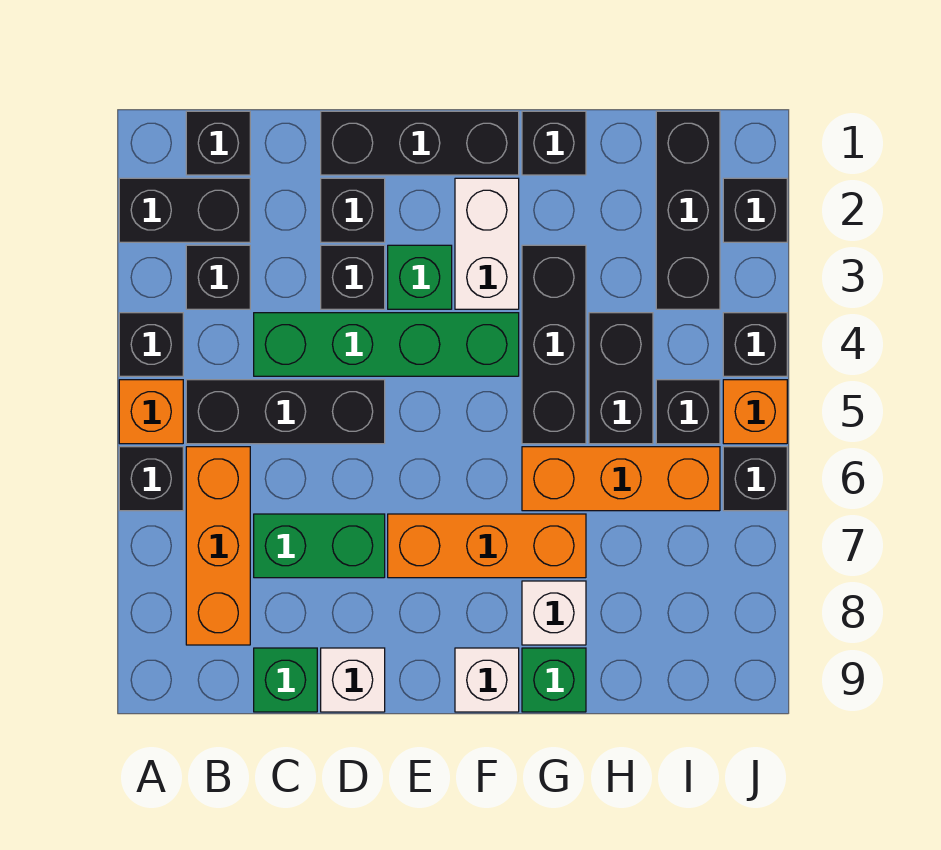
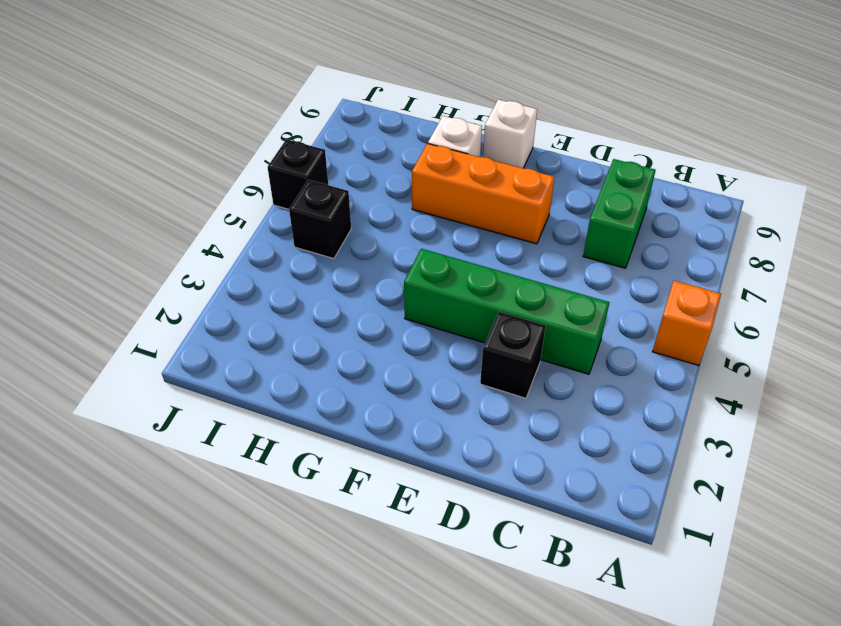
green brick C7:C8 level 1 -> green brick C7:D7 level 1
none -> black brick A2:B2 level 1
none -> black brick A4 level 1
none -> black brick A6 level 1
none -> black brick B1 level 1

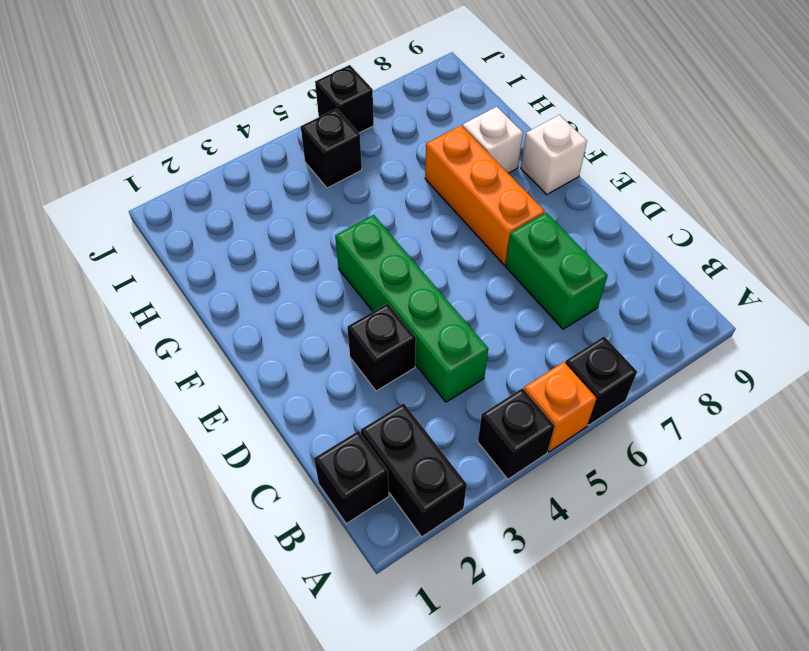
none -> black brick B3 level 1
none -> black brick B5:D5 level 1
none -> orange brick B6:B8 level 1
none -> green brick C9 level 1

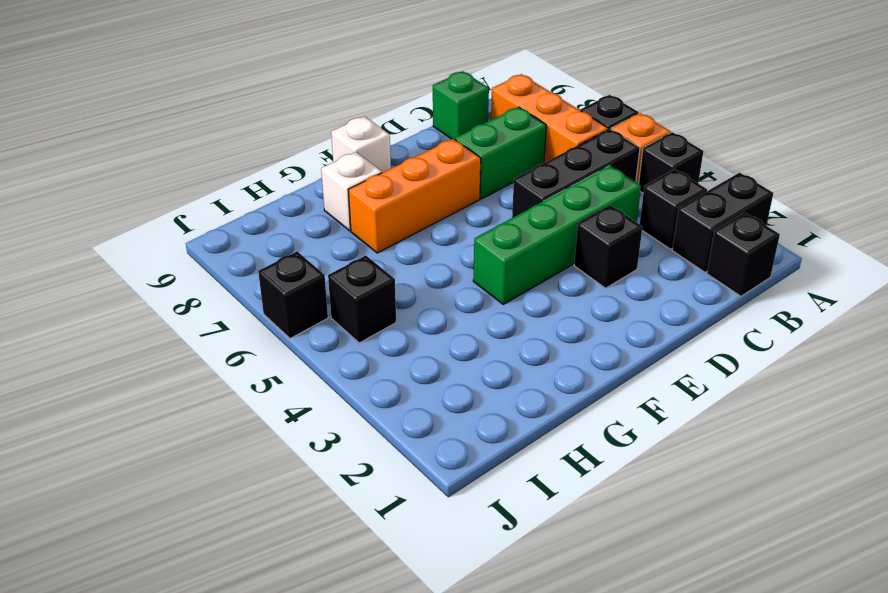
none -> black brick D1:F1 level 1
none -> black brick D2 level 1
none -> white brick D9 level 1
none -> green brick E3 level 1

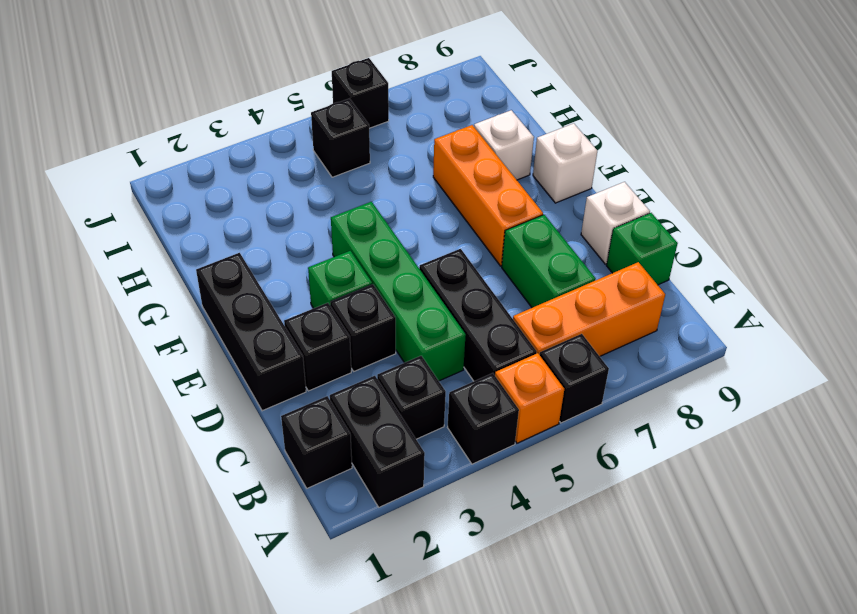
none -> white brick F2:F3 level 1
none -> black brick G1 level 1
none -> black brick G3:G5 level 1
none -> orange brick G6:I6 level 1

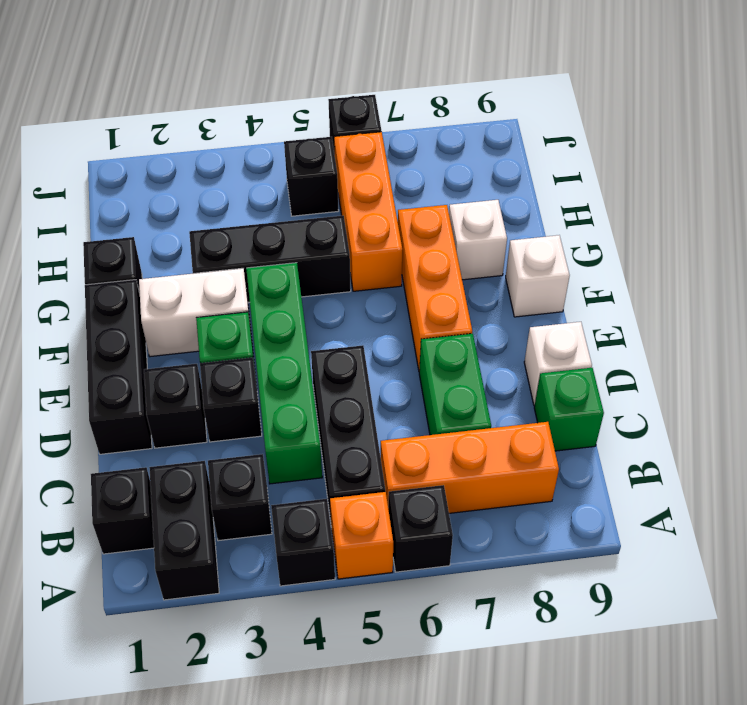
none -> green brick G9 level 1
none -> black brick H4:H5 level 1
none -> black brick I1:I3 level 1
none -> black brick J2 level 1

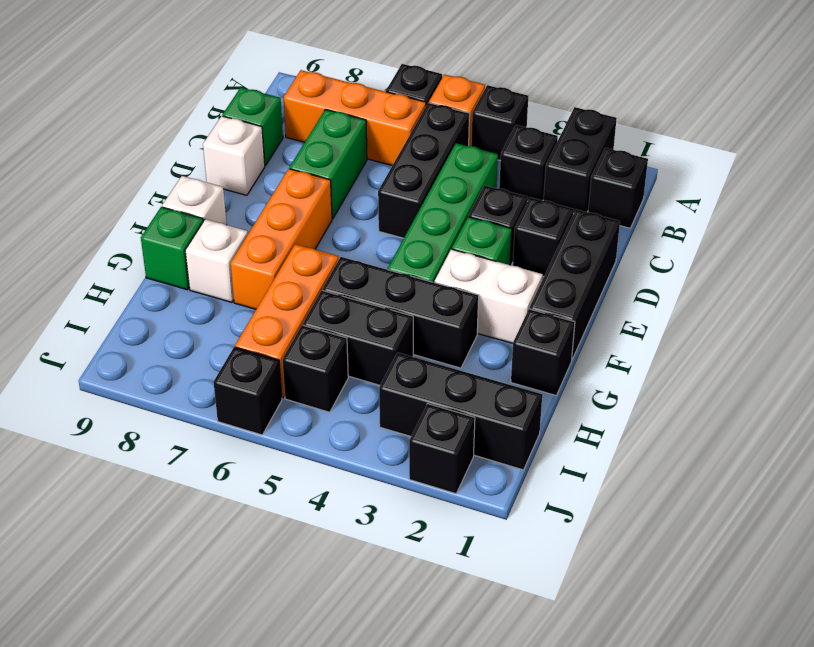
none -> black brick J4 level 1
none -> orange brick J5 level 1

